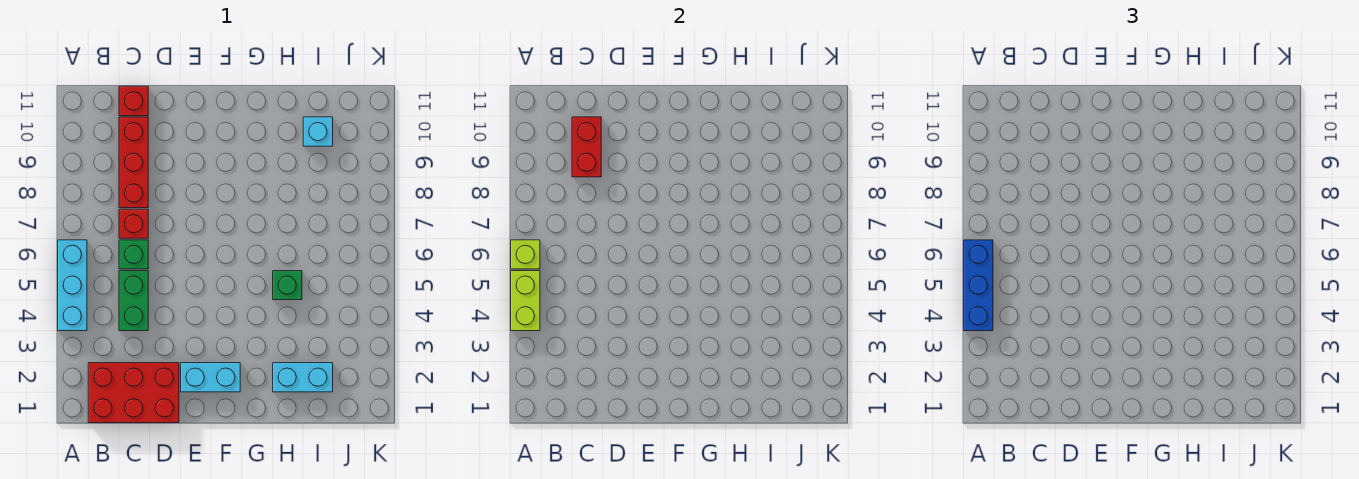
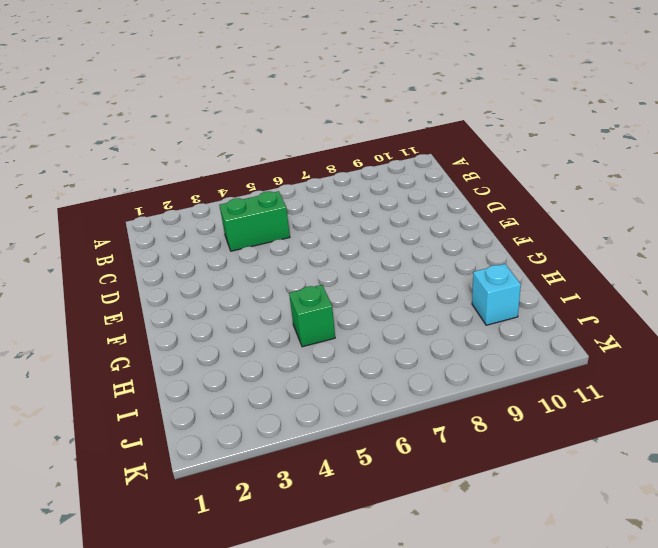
none -> cyan brick A4:A6 level 1
none -> red brick B1:D2 level 1
none -> green brick C6 level 1

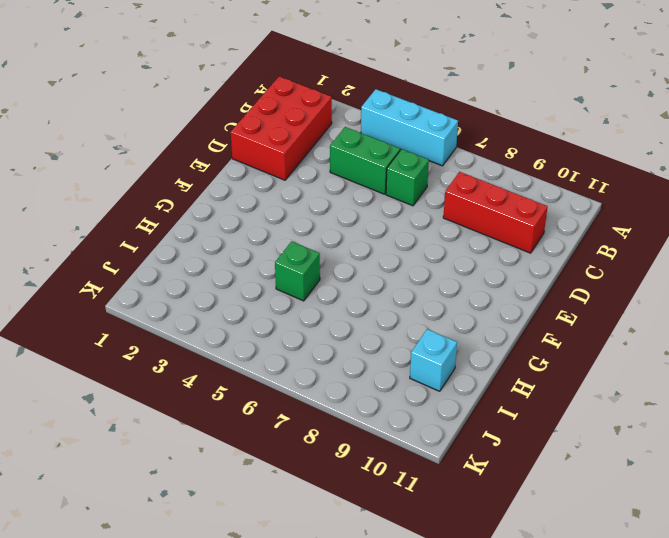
none -> red brick C7 level 1
none -> red brick C11 level 1
none -> cyan brick E2:F2 level 1

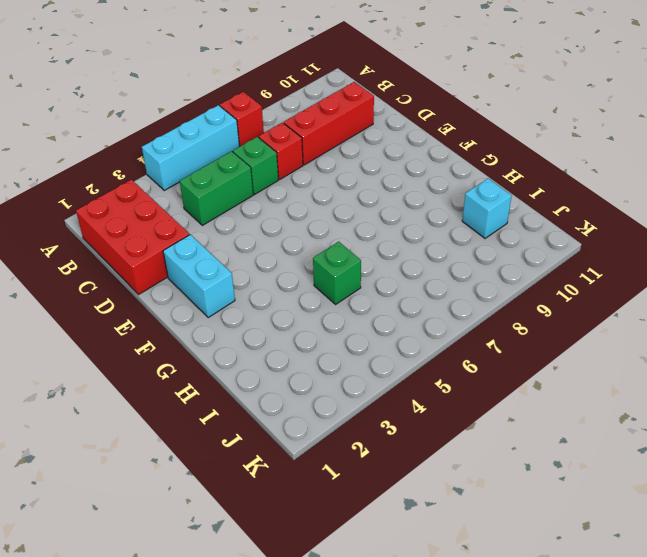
red brick A7 level 1 -> red brick C11 level 1
none -> cyan brick H2:I2 level 1
none -> lime brick A4:A5 level 2
none -> lime brick A6 level 2

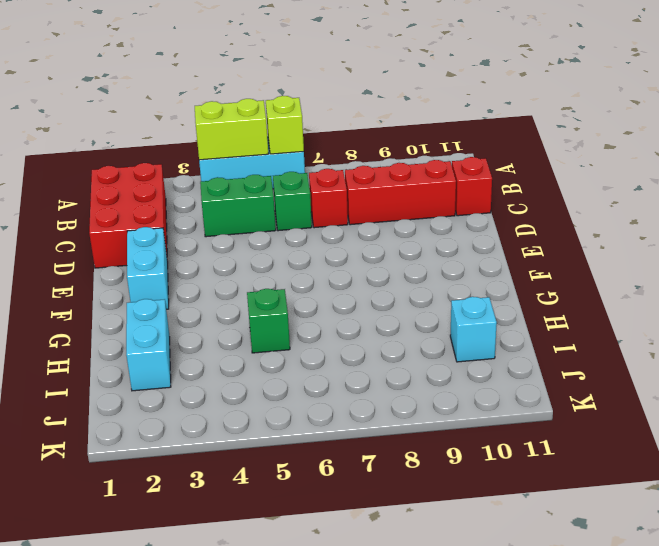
none -> red brick C9:C10 level 2
none -> blue brick A4:A6 level 3

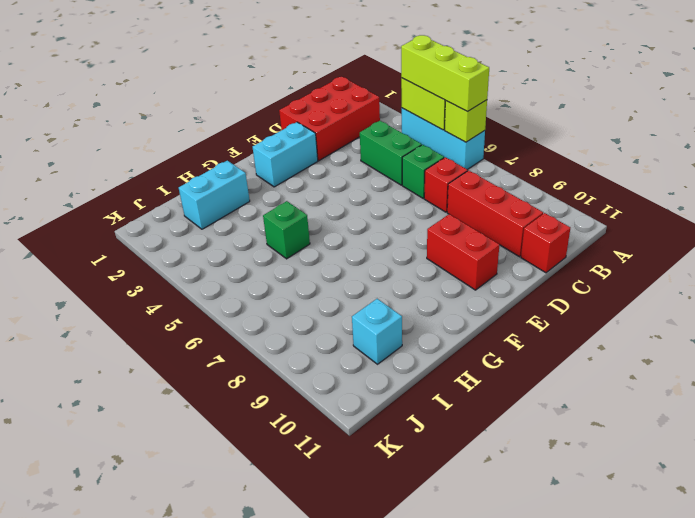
lime brick A4:A6 level 3 -> blue brick A4:A6 level 3
red brick E9:E10 level 1 -> red brick C9:C10 level 2

